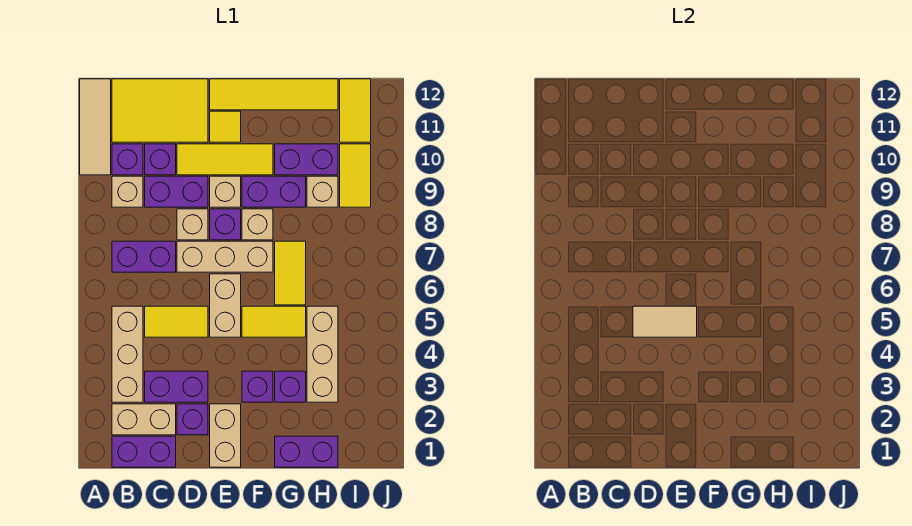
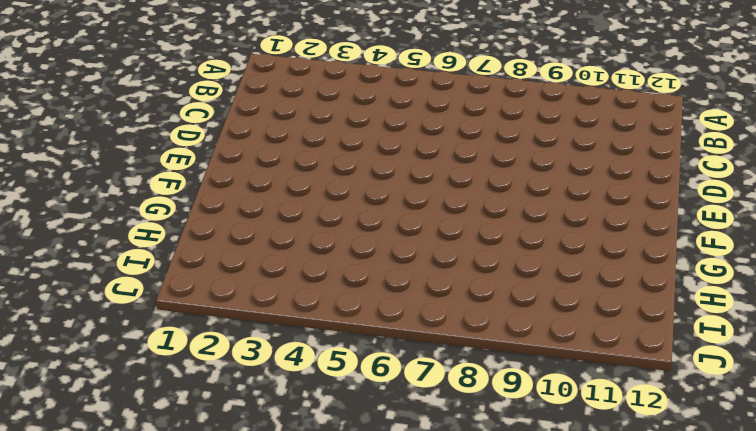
none -> tan tile A10:A12 level 1
none -> purple brick B1:C1 level 1
none -> tan brick B2:C2 level 1
none -> tan brick B3:B5 level 1

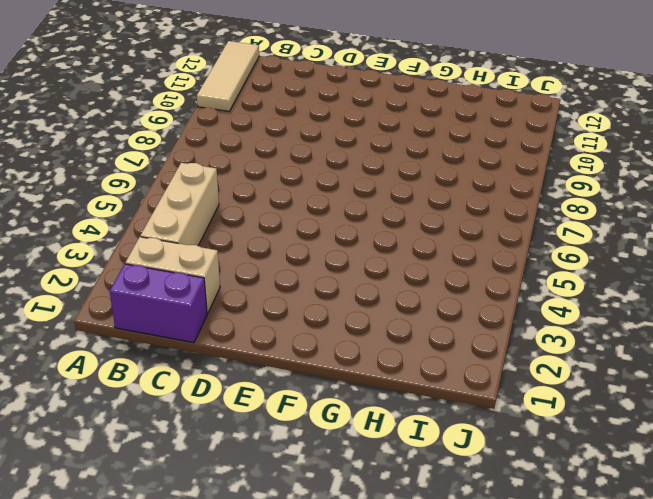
none -> purple brick B7:C7 level 1
none -> tan brick B9 level 1
none -> purple brick B10 level 1
none -> yellow tile B11:D12 level 1

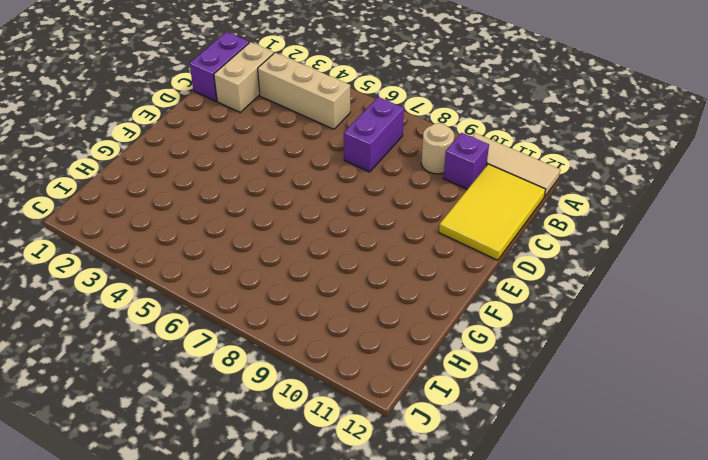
tan round brick B9 level 1 -> tan brick B9 level 1
none -> purple brick C3:D3 level 1
none -> yellow tile C5:D5 level 1
none -> purple brick C9:D9 level 1
none -> purple brick C10 level 1

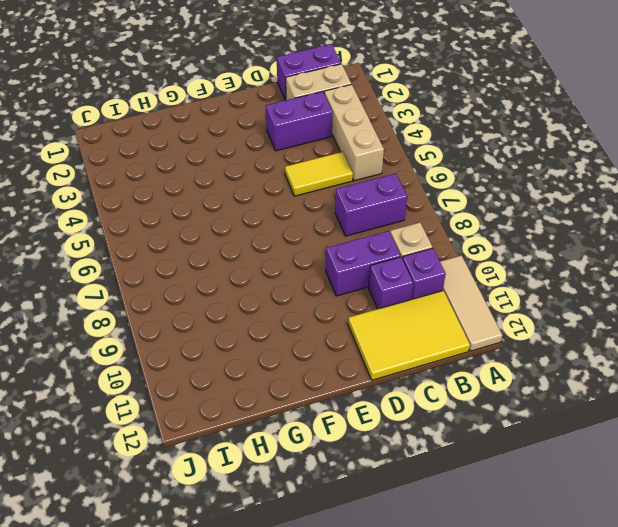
none -> purple brick D2 level 1
none -> tan brick D7:F7 level 1
none -> tan brick D8 level 1
none -> yellow tile D10:F10 level 1

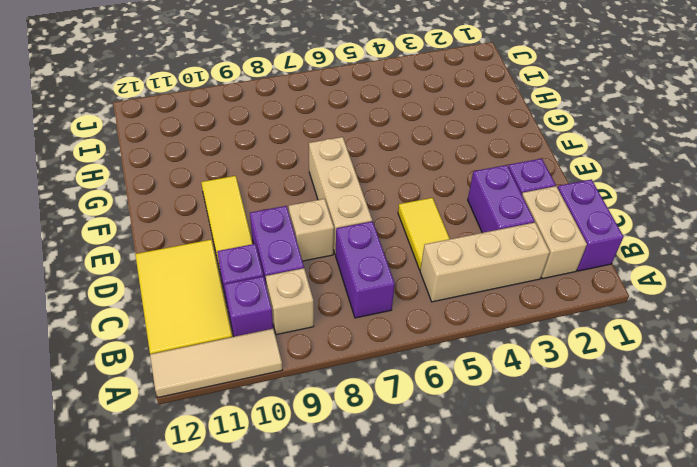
none -> tan brick E1:E2 level 1
none -> tan brick E5:E6 level 1
none -> purple brick E8 level 1
none -> tan brick E9 level 1

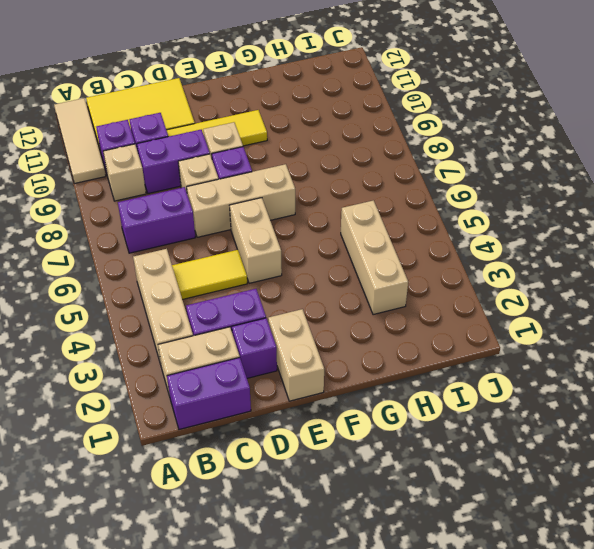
none -> yellow tile E11 level 1
none -> yellow tile E12:H12 level 1
none -> purple brick F3 level 1
none -> yellow tile F5:G5 level 1

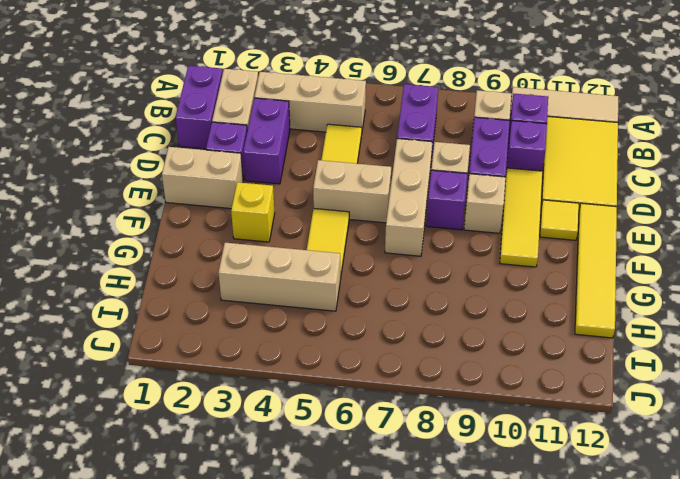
yellow brick F3 level 1 -> purple brick F3 level 1
none -> tan brick F8 level 1
none -> purple brick F9:G9 level 1
none -> purple brick G1:H1 level 1
none -> purple brick G3 level 1

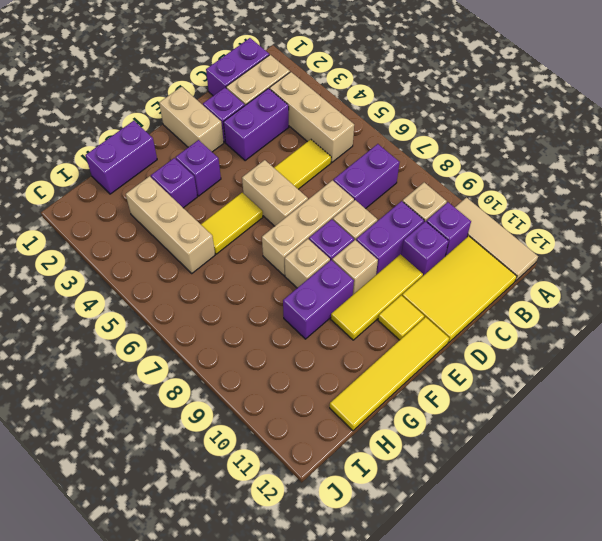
none -> yellow tile G6:G7 level 1
none -> purple brick G10:H10 level 1
none -> tan brick H9 level 1
none -> yellow tile I9:I10 level 1

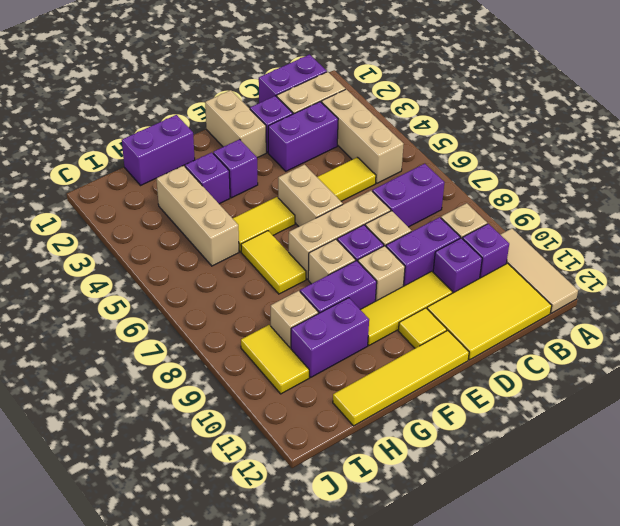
none -> yellow tile I11:I12 level 1
none -> tan tile D5:E5 level 2

